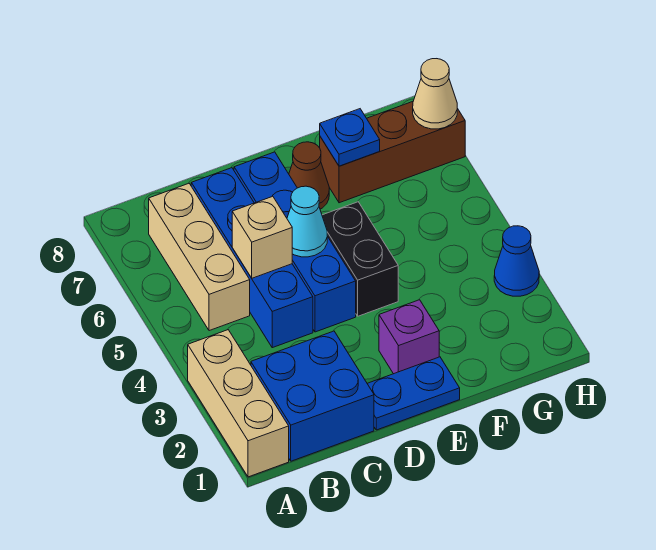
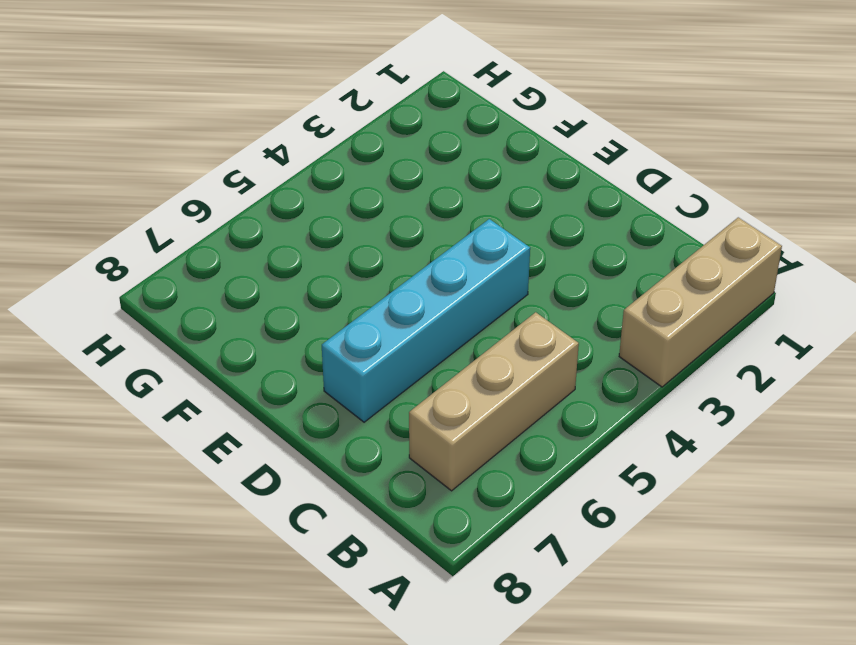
cyan brick D4:D7 level 1 -> blue brick D4:D7 level 1
none -> blue brick B1:C2 level 1
none -> blue brick C4:C7 level 1
none -> blue plate D1:E1 level 1

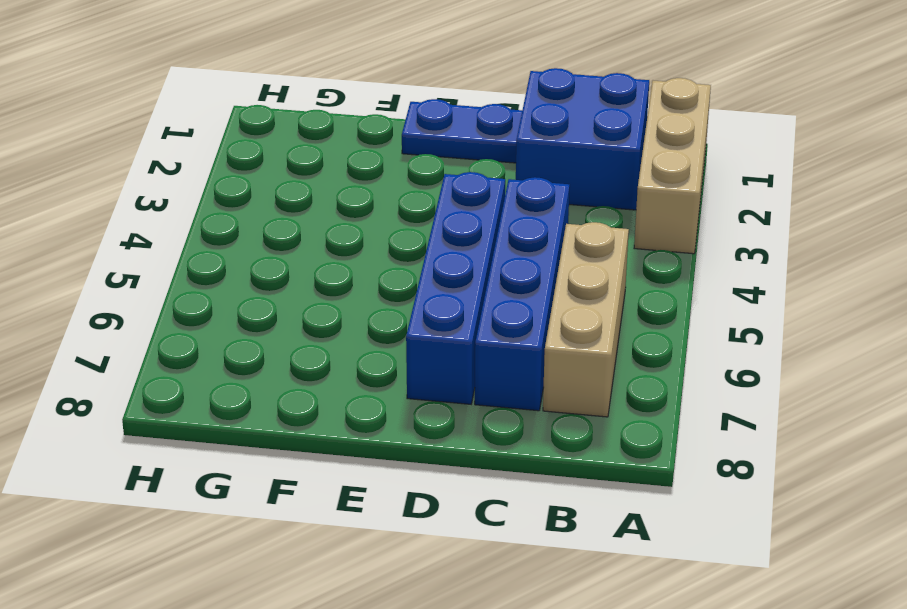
none -> purple brick E2 level 1
none -> black brick E4:E5 level 1
none -> brown cone E7 level 1

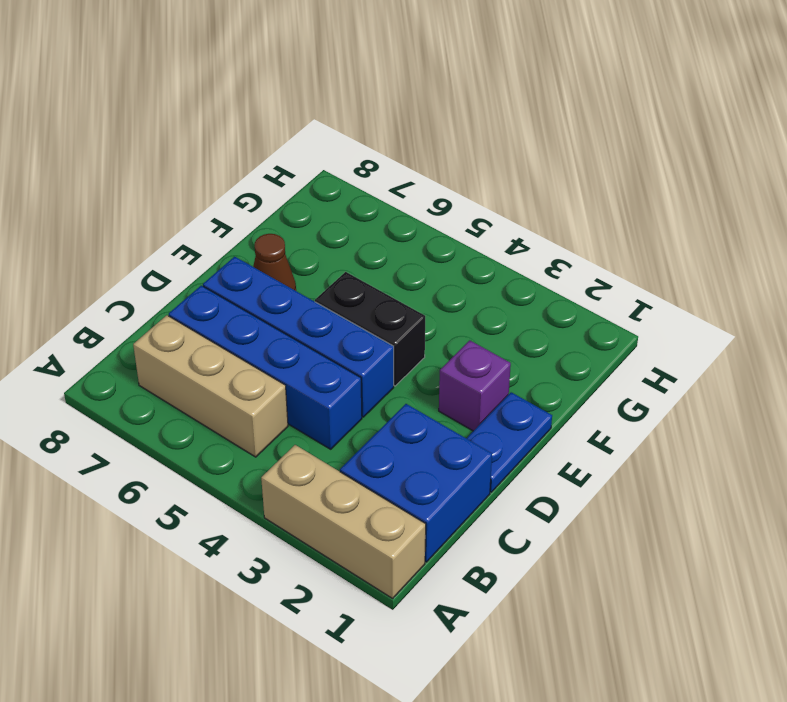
none -> brown brick F7:H7 level 1
none -> blue cone H3 level 1
none -> tan brick C5 level 2

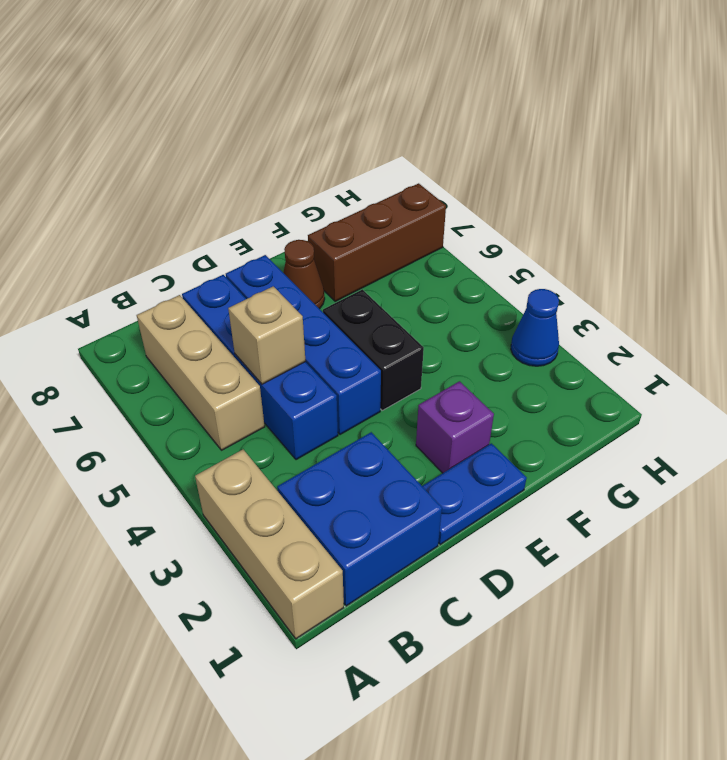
none -> cyan cone D5 level 2
none -> blue plate F7 level 2
none -> tan cone H7 level 2

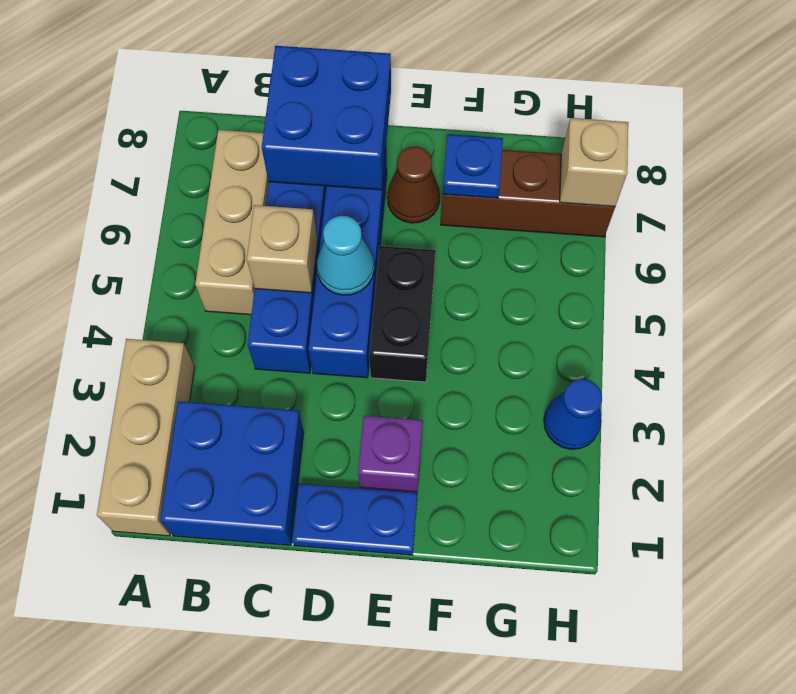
blue brick C7:D8 level 2 -> none
tan brick H7 level 2 -> tan cone H7 level 2

